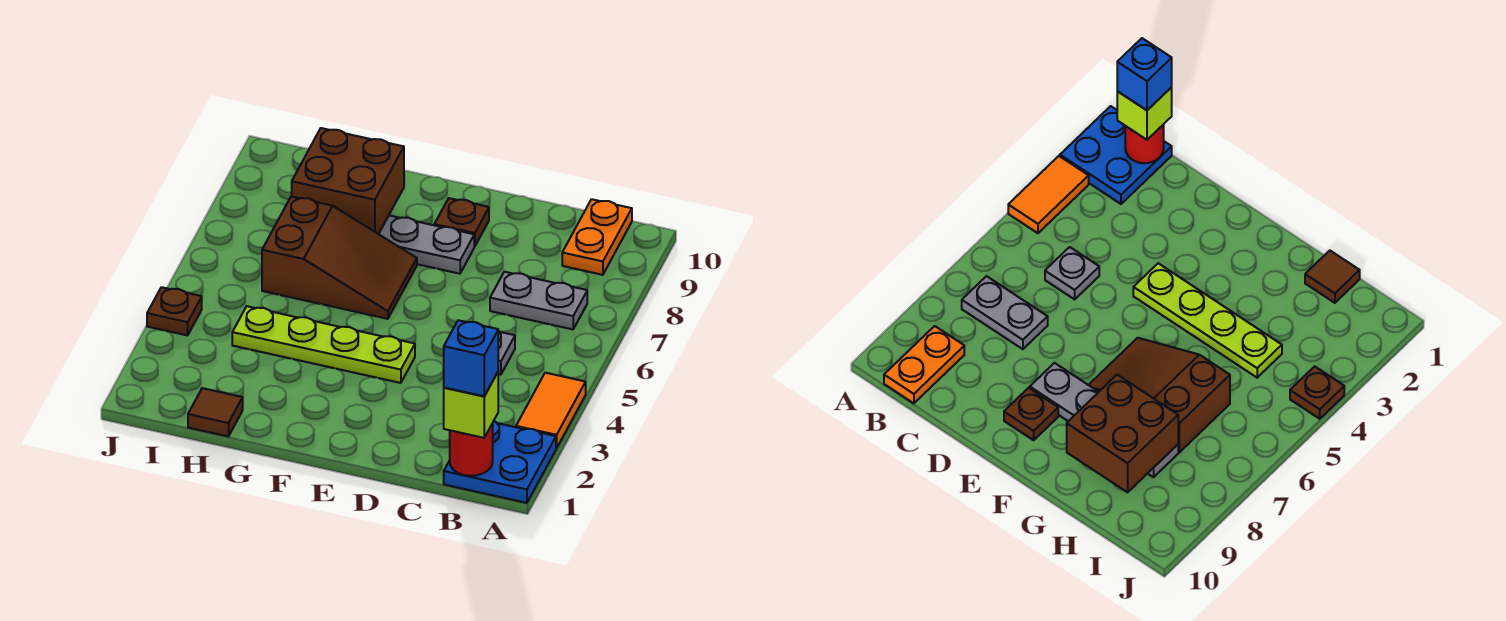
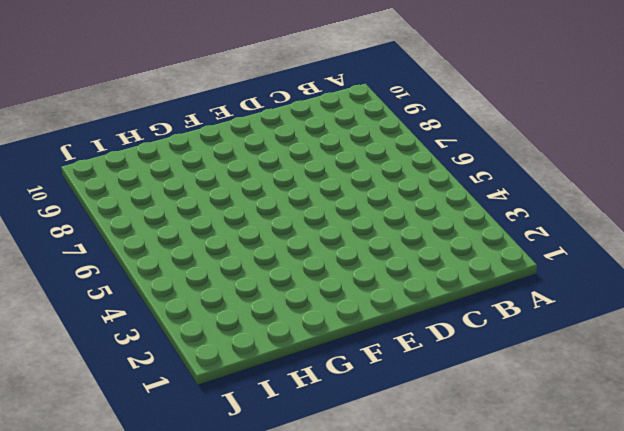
none -> blue plate A1:B2 level 1
none -> orange tile A3:A4 level 1
none -> grey plate B7:C7 level 1

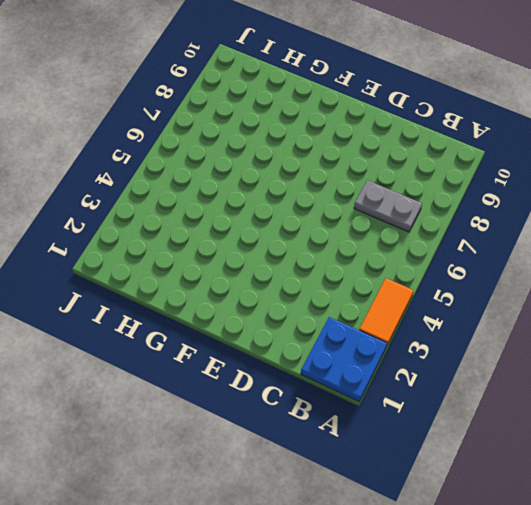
none -> orange plate B9:B10 level 1
none -> grey plate C5 level 1
none -> lime plate E4:H4 level 1

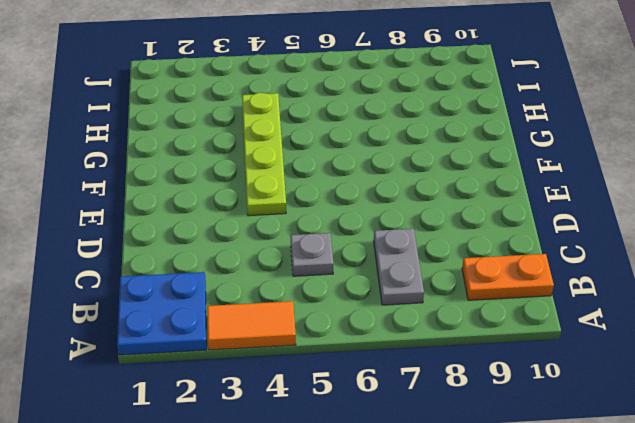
none -> grey plate E8:H8 level 1
none -> brown plate E9 level 1
none -> brown slope F6:H7 level 1 top H

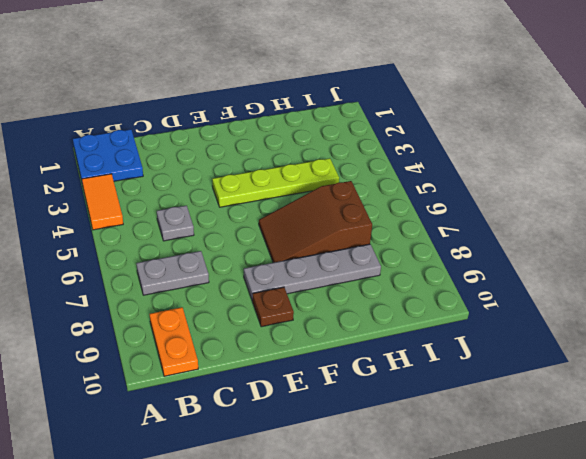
none -> brown tile H1 level 1
none -> brown plate J4 level 1
none -> red round brick B1 level 2

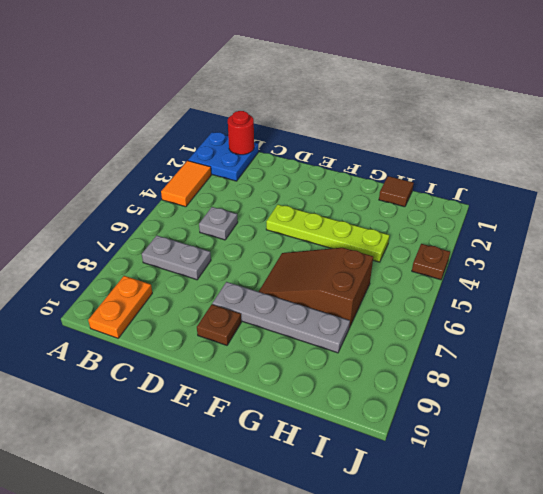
none -> brown brick G8:H9 level 2
none -> lime brick B1 level 3
none -> blue brick B1 level 4

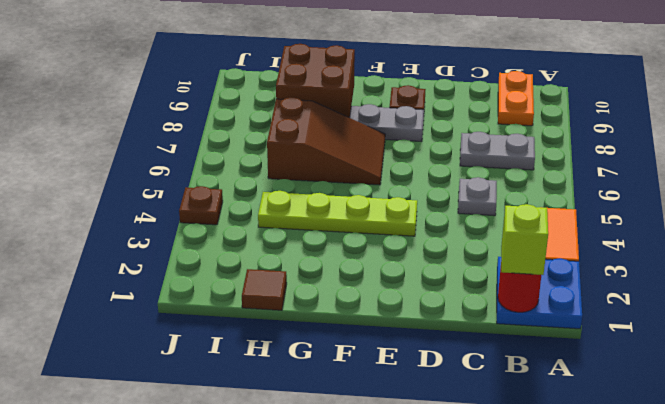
none -> blue brick B1 level 4

